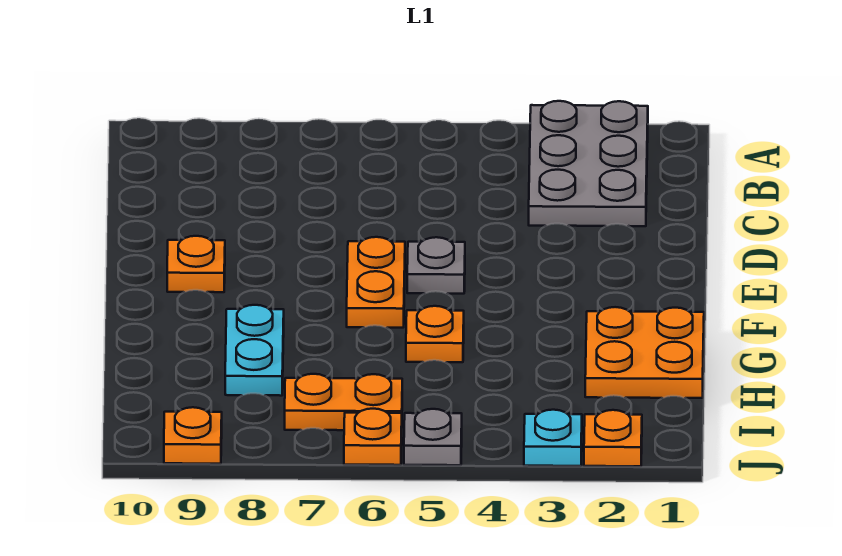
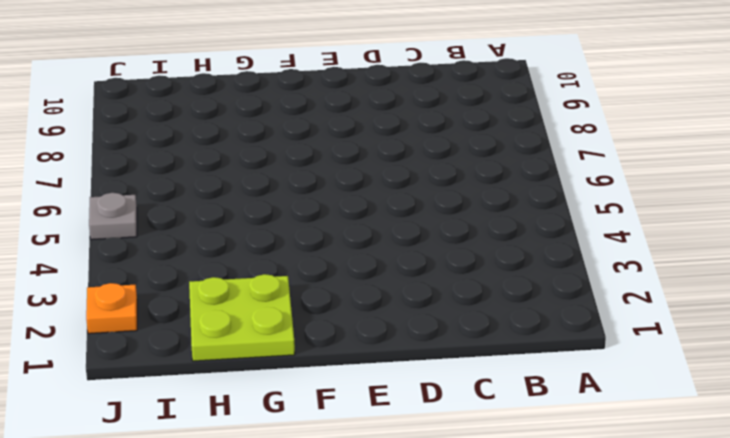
lime plate G1:H2 level 1 -> orange plate G1:H2 level 1
none -> grey plate A2:C3 level 1
none -> grey plate E5 level 1
none -> orange plate E6:F6 level 1

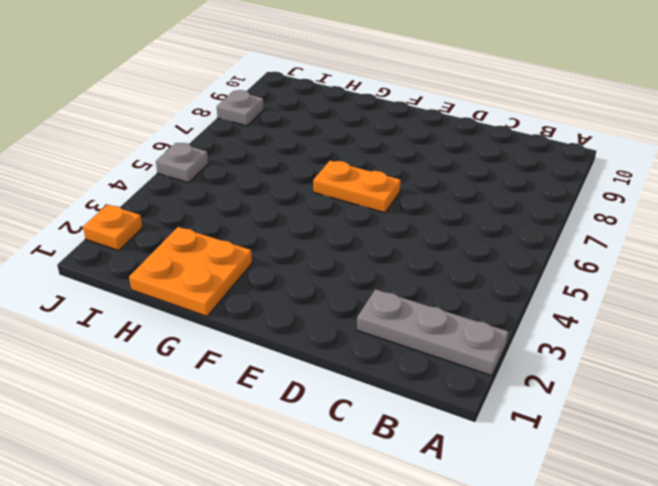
grey plate A2:C2 level 1 -> grey plate A2:C3 level 1
grey plate J8 level 1 -> grey plate E5 level 1
none -> orange plate E9 level 1
none -> orange plate G5 level 1
none -> cyan plate G8:H8 level 1

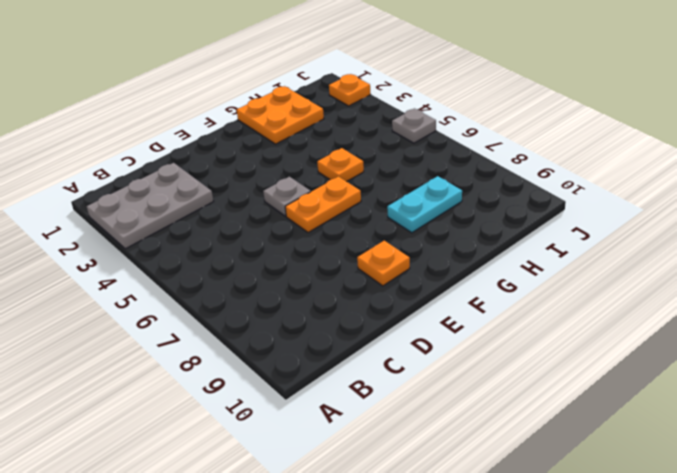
none -> orange plate I6:I7 level 1
none -> cyan plate J3 level 1
none -> orange plate J6 level 1

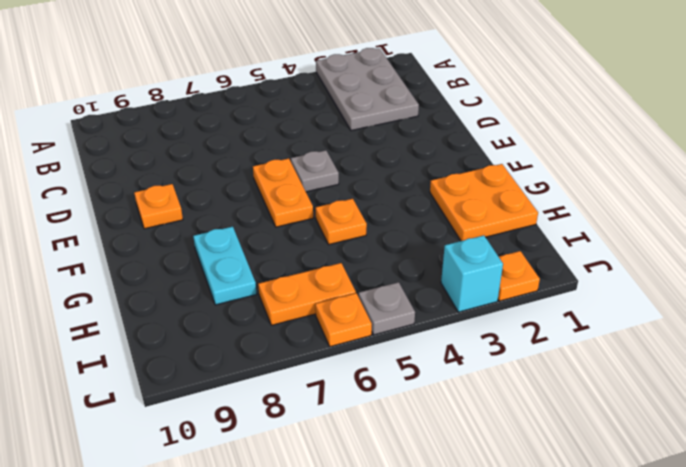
cyan brick J3 level 1 -> cyan plate J3 level 1
none -> orange plate J9 level 1

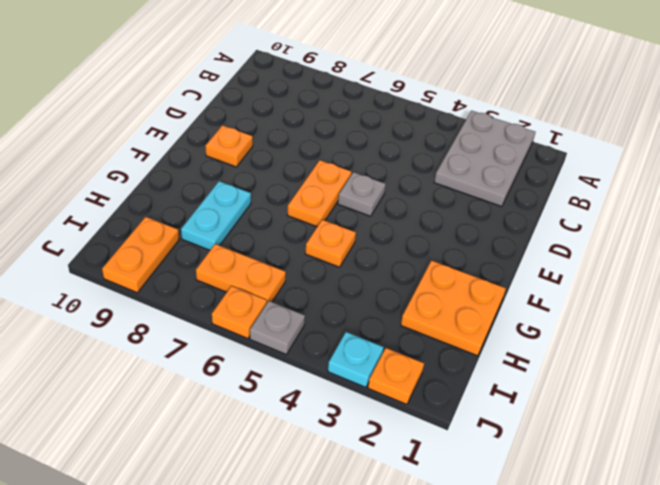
orange plate I9:J9 level 1 -> orange plate J9 level 1

